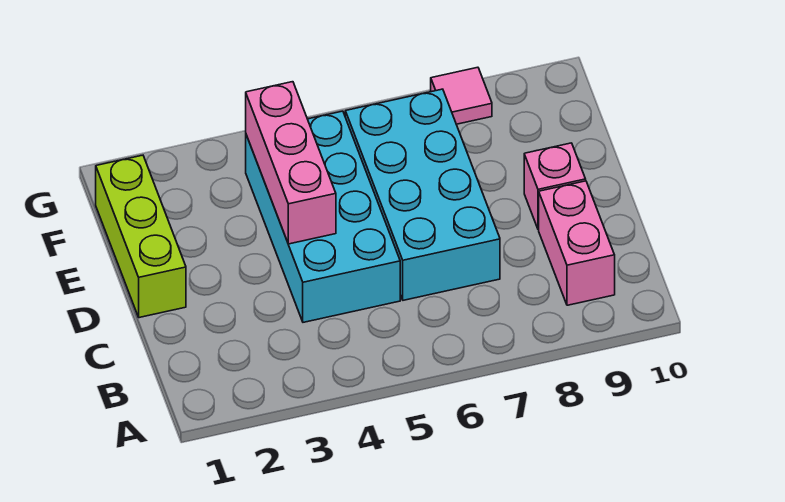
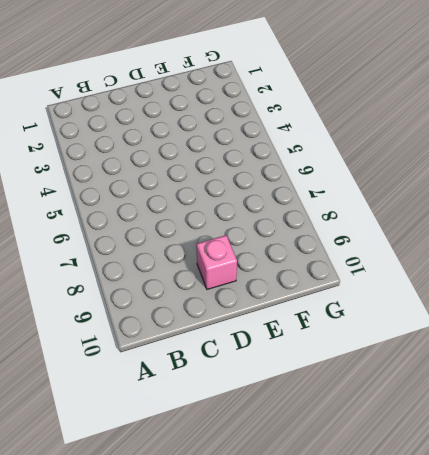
none -> pink brick B9:C9 level 1
none -> cyan brick C4:F5 level 1

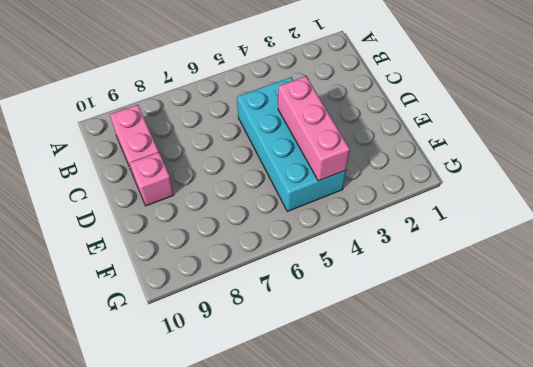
none -> cyan brick C6:F7 level 1
none -> lime brick D1:F1 level 1

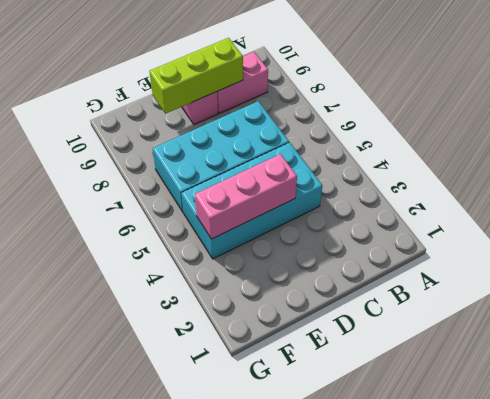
lime brick C9:E9 level 2 -> lime brick D1:F1 level 1
none -> pink tile G8 level 1

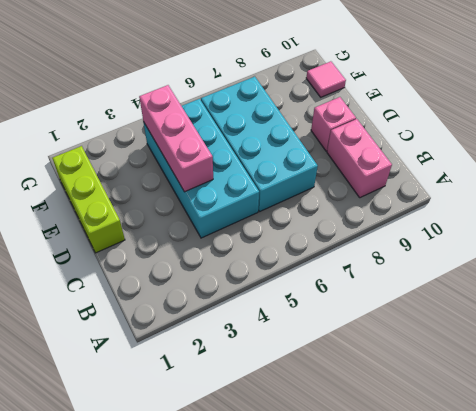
pink tile F10 level 1 -> pink tile G8 level 1

